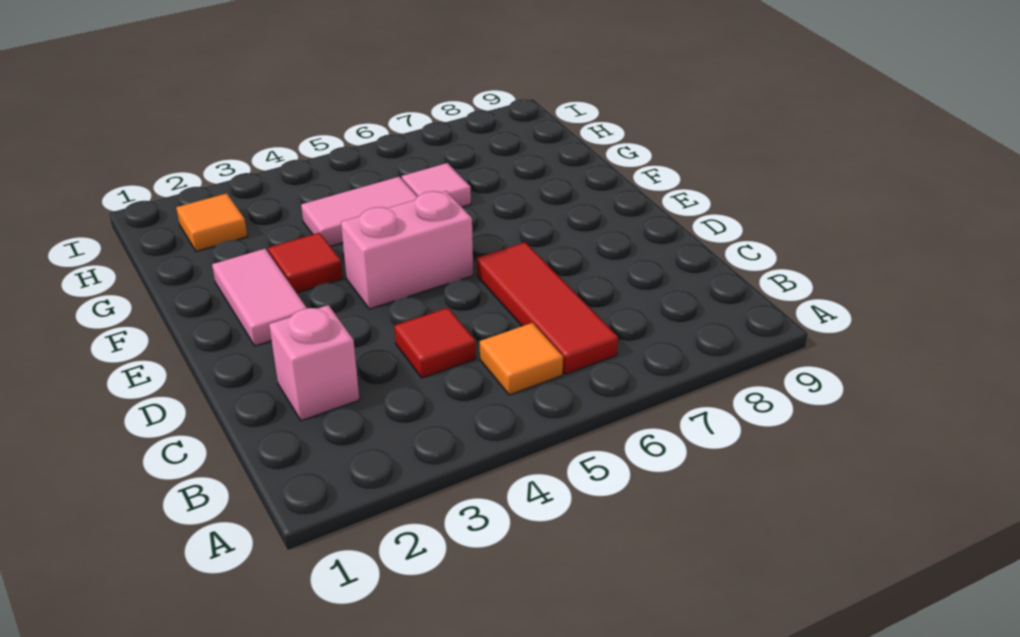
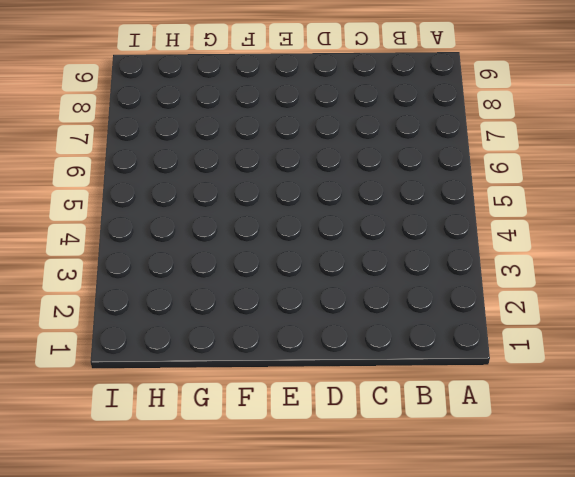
none -> orange tile B5 level 1
none -> red tile B6:D6 level 1

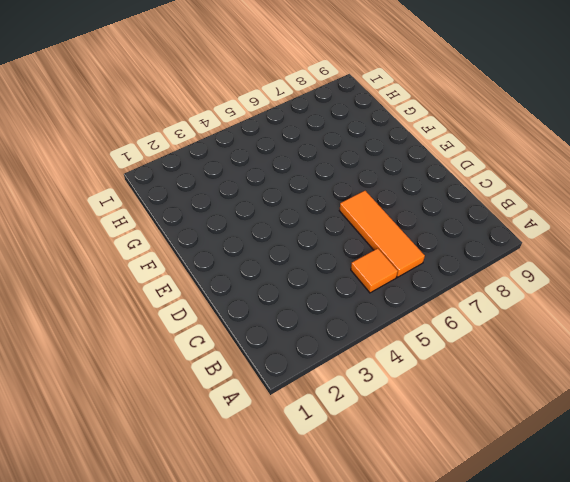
orange tile B6:D6 level 1 -> red tile B6:D6 level 1
none -> pink brick C2 level 1
none -> red tile C4 level 1

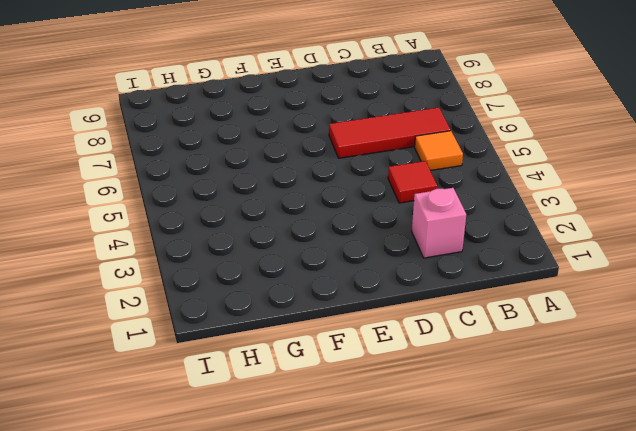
none -> pink tile E2:F2 level 1
none -> pink brick E4:E5 level 1

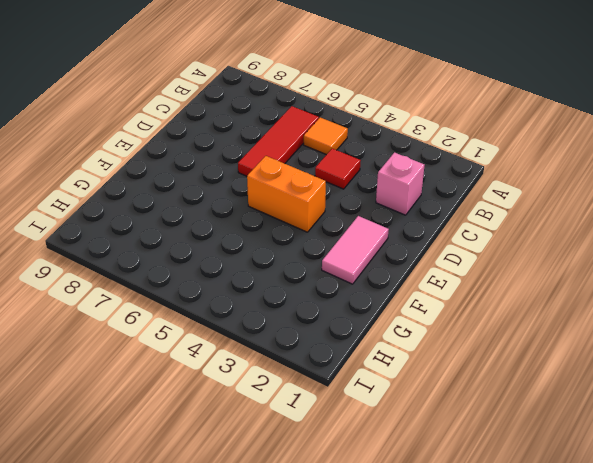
orange brick E4:E5 level 1 -> pink brick E4:E5 level 1
none -> red tile F3 level 1
none -> pink tile G4:G5 level 1

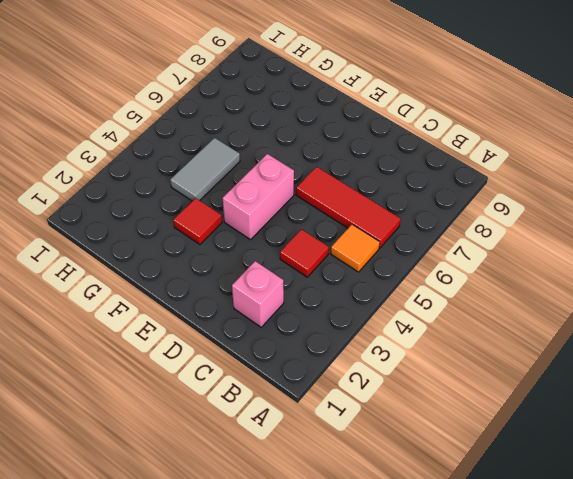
grey tile G4:G5 level 1 -> pink tile G4:G5 level 1
none -> pink tile E2:F2 level 1
none -> pink tile G6 level 1

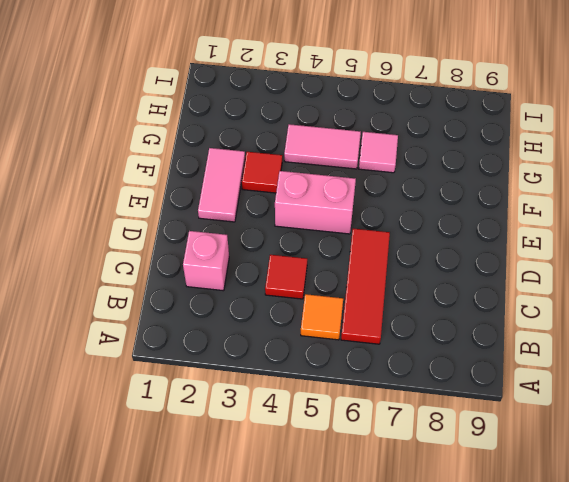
none -> orange tile H2 level 1

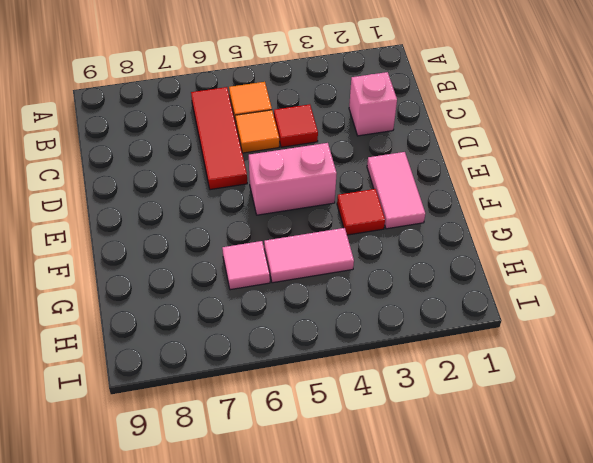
orange tile C5 level 1 -> orange tile H2 level 1

